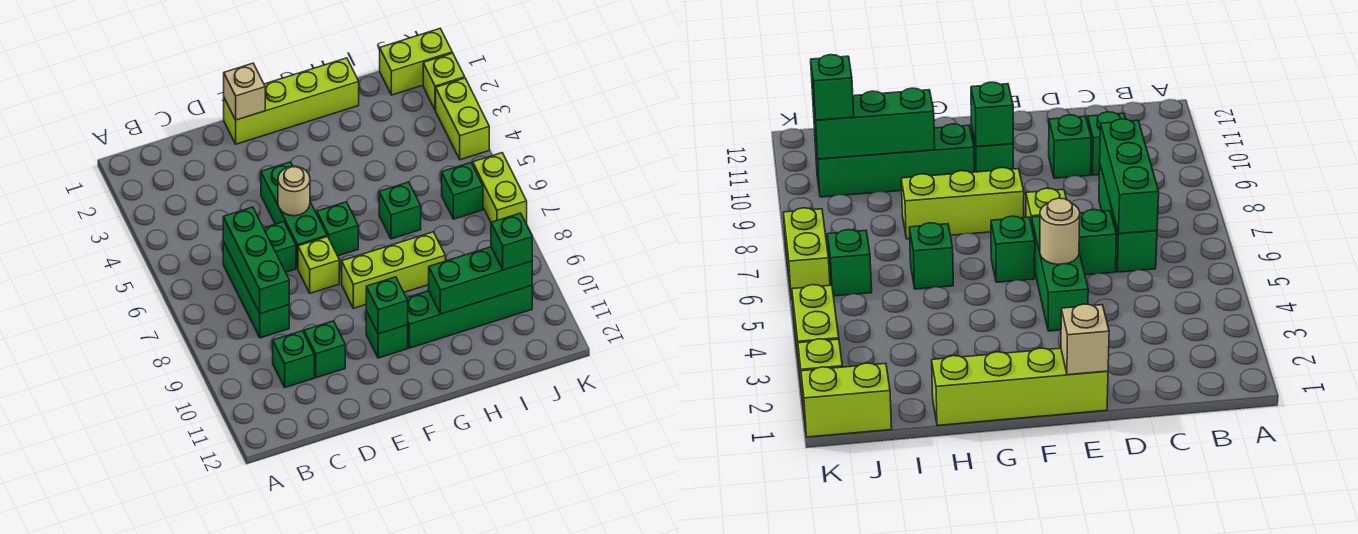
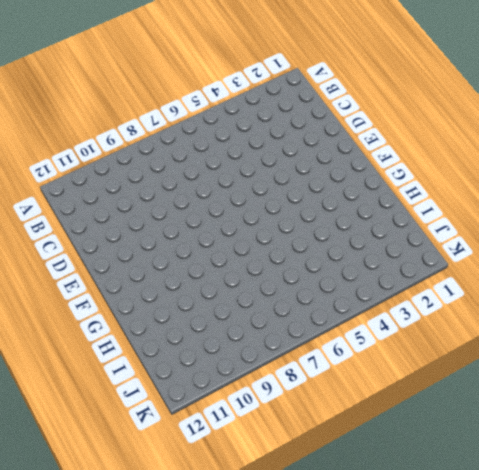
none -> green brick C6:C8 level 1
none -> green brick C10 level 1
none -> green brick D6 level 1

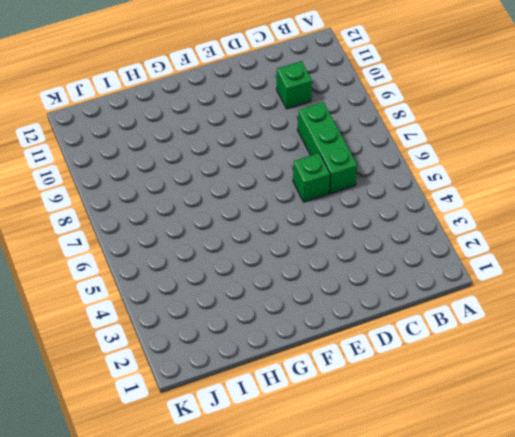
none -> green brick D10 level 1
none -> lime brick E1:H1 level 1
none -> green brick E4:E6 level 1

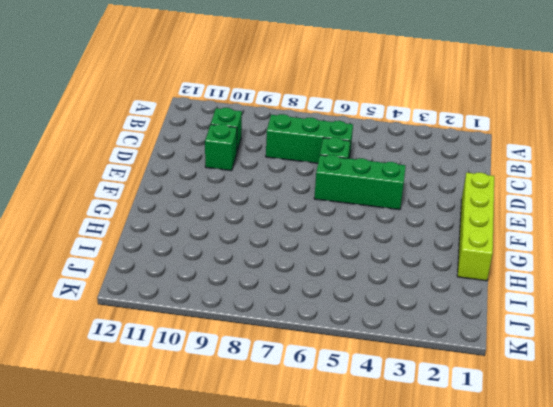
none -> lime brick E7 level 1
none -> green brick F6 level 1
none -> lime brick F8:H8 level 1

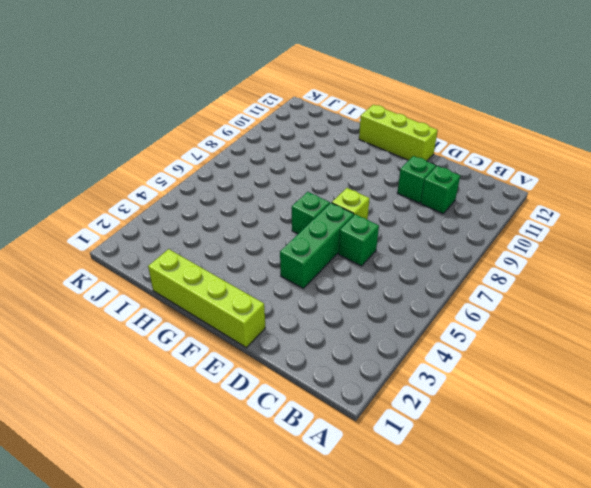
lime brick E12:G12 level 1 -> lime brick F8:H8 level 1
none -> green brick C6:C8 level 1
none -> green brick F10 level 1
none -> green brick G10:J10 level 1

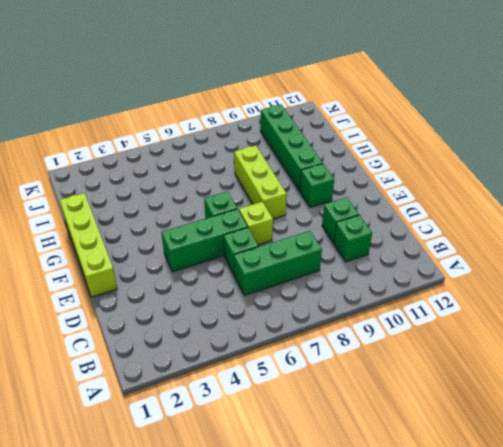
none -> green brick H6 level 1
none -> lime brick J1:K1 level 1
none -> green brick J6 level 1

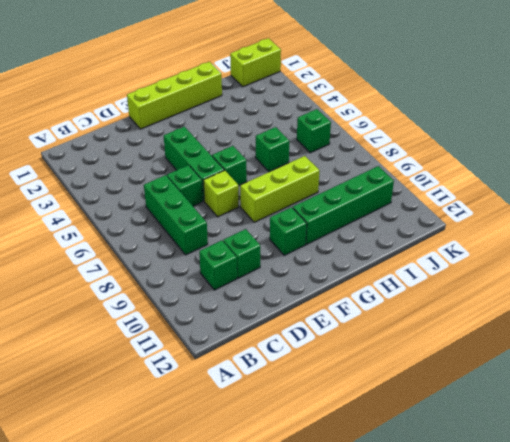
none -> lime brick K2 level 1
none -> lime brick K3:K4 level 1
none -> lime brick K6:K7 level 1

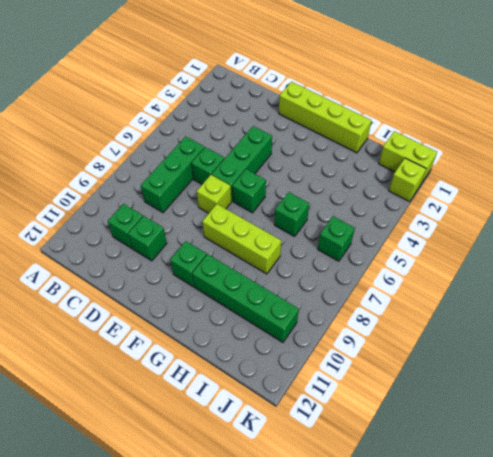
none -> lime brick K3:K4 level 1
none -> lime brick K6:K7 level 1
none -> green brick C6:C8 level 2

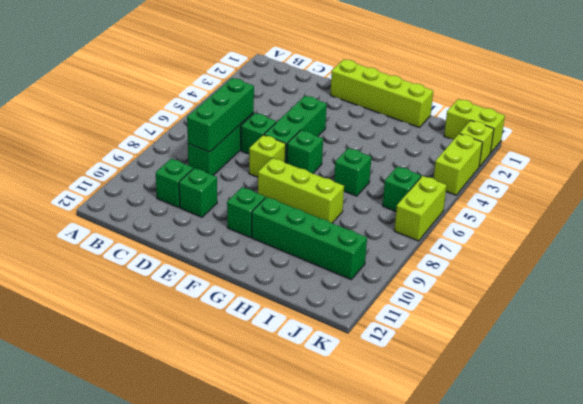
none -> tan brick E1 level 2
none -> tan round brick E5 level 2
none -> green brick F10 level 2

